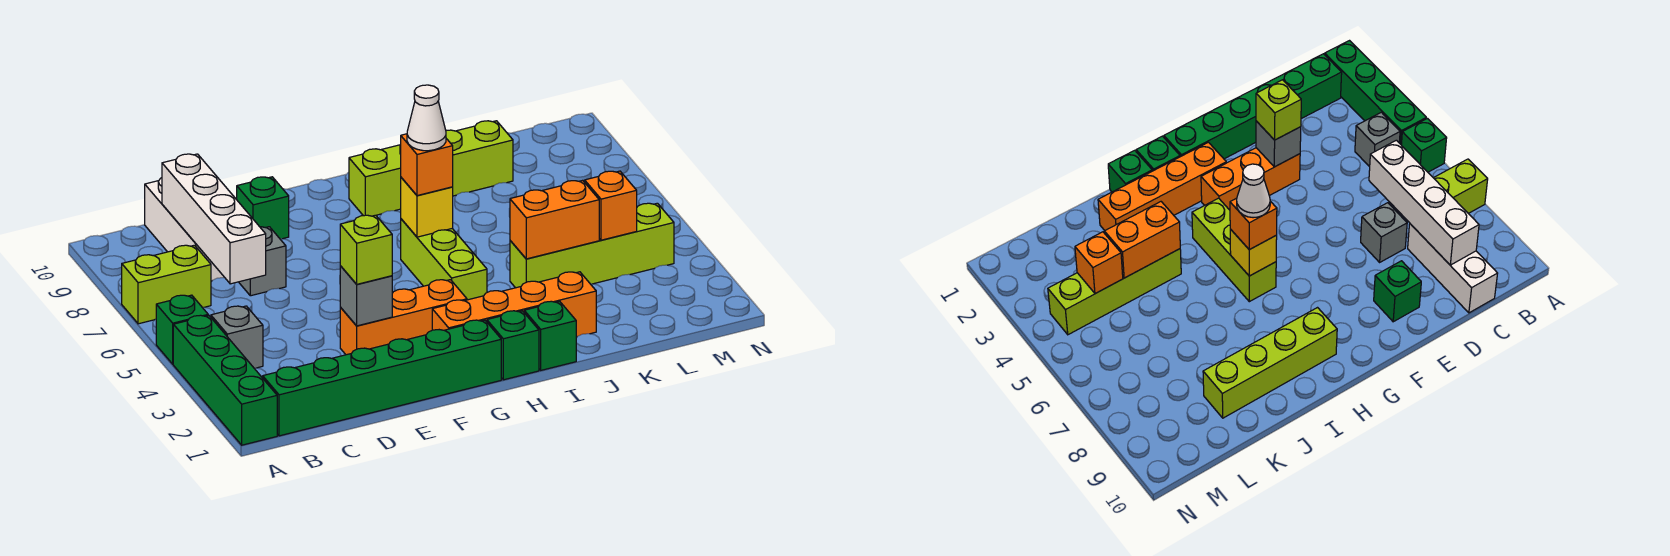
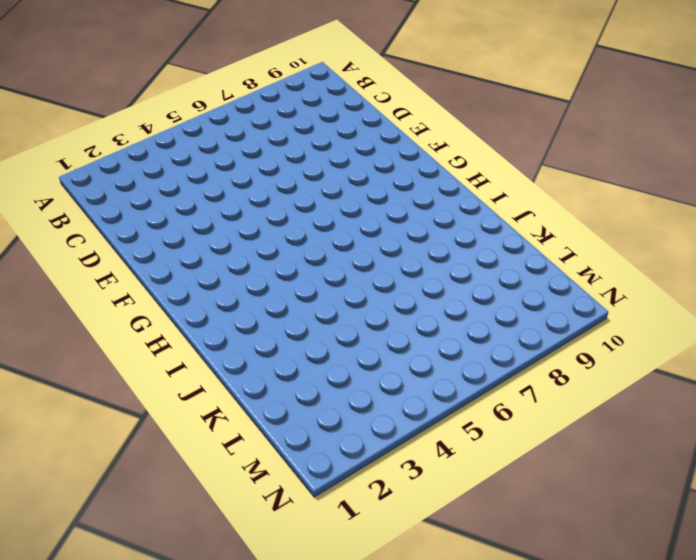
none -> green brick A1:A4 level 1
none -> green brick A5 level 1
none -> lime brick A7:B7 level 1

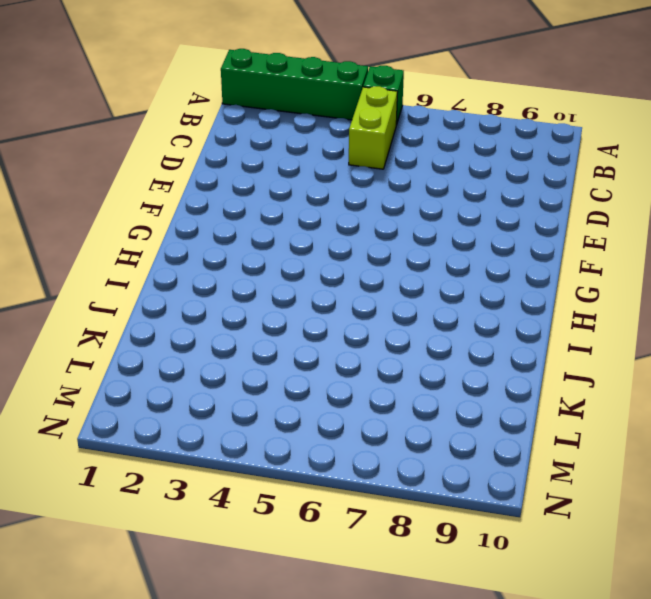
lime brick B5:C5 level 1 -> lime brick A7:B7 level 1
none -> green brick B1:G1 level 1
none -> grey brick B4 level 1
none -> white brick C8:C10 level 1

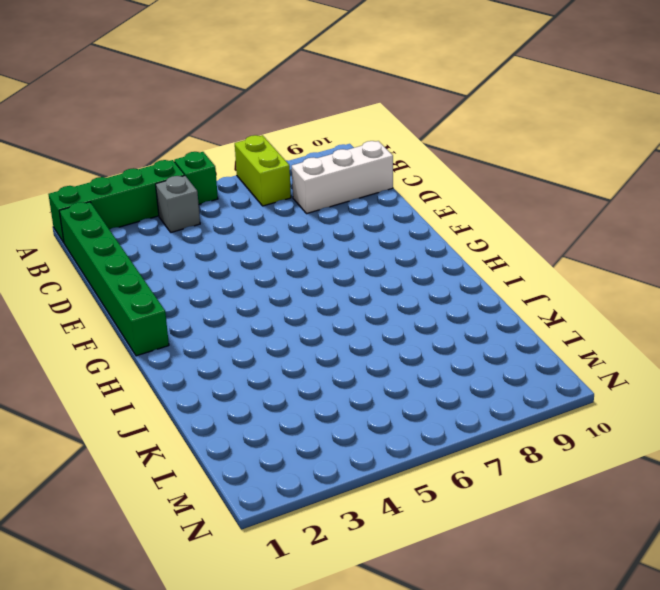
none -> grey brick D7 level 1
none -> orange brick E3:G3 level 1
none -> green brick E9 level 1

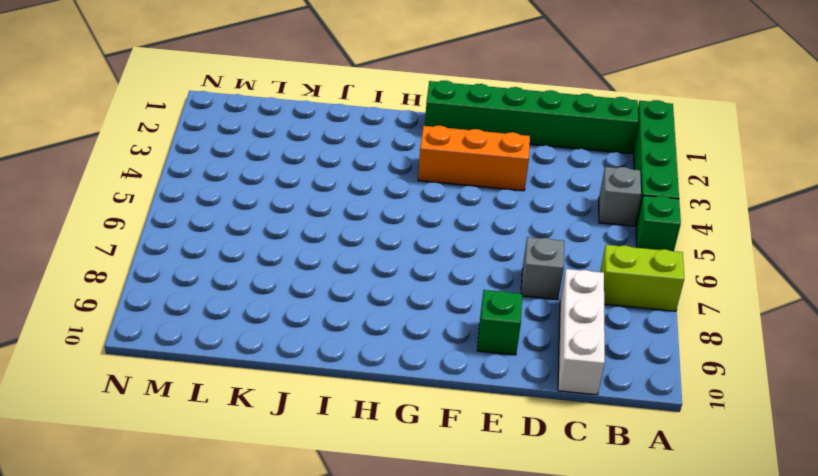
none -> orange brick G2:J2 level 1
none -> green brick H1 level 1
none -> lime brick H4:H6 level 1

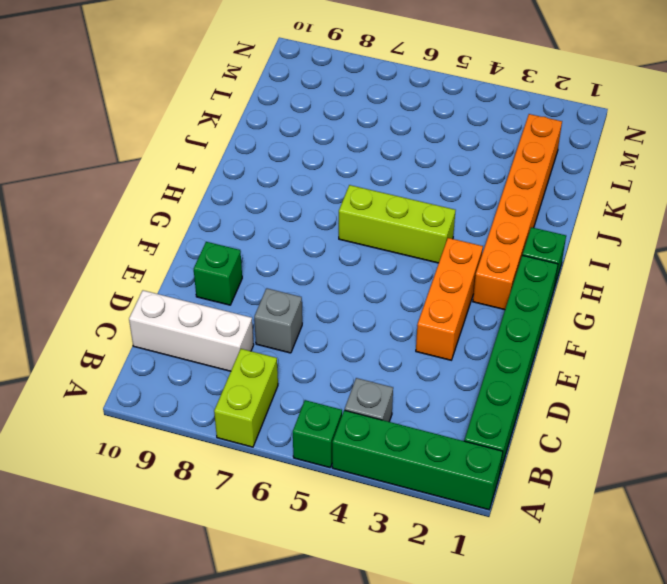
orange brick G2:L2 level 1 -> orange brick G2:J2 level 1
none -> lime brick H9:K9 level 1
none -> green brick I1 level 1
none -> lime brick J4:M4 level 1

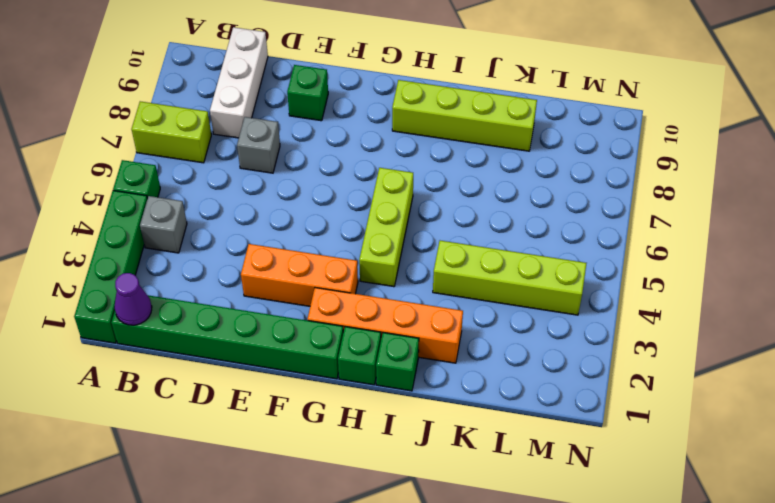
purple cone B1 level 2 -> none
none -> white brick C6:C9 level 2
none -> grey brick E3 level 2
none -> yellow brick H6 level 2

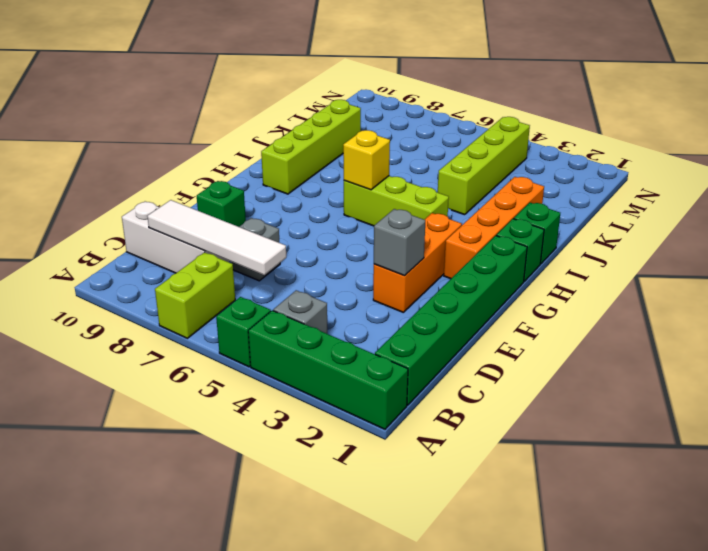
white tile C6:C9 level 2 -> white brick C6:C9 level 2
none -> orange brick J4:K4 level 2
none -> orange brick L4 level 2
none -> lime brick E3 level 3

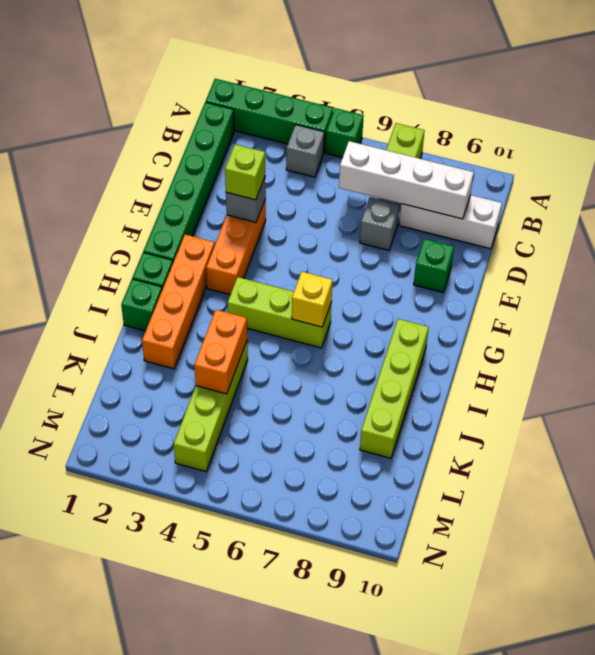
none -> orange brick L4 level 2
none -> orange brick H6 level 3
none -> white cone H6 level 4

